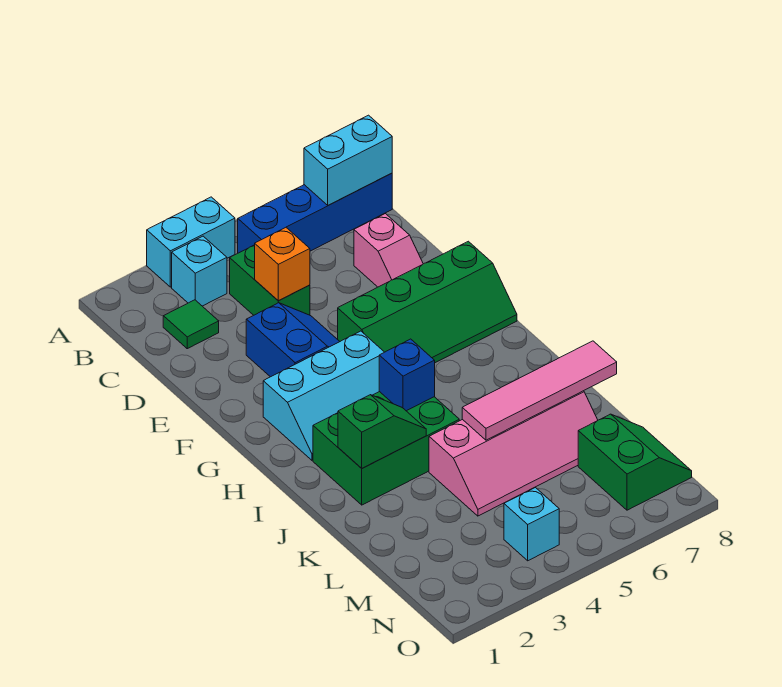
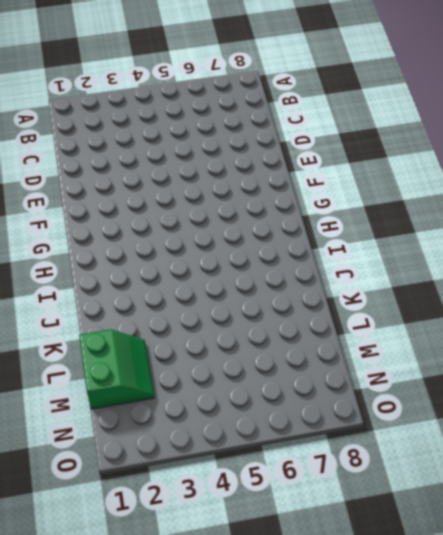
green slope L1:M2 level 1 top 1 -> green slope M7:N8 level 1 top 7
none -> cyan brick A3:A4 level 1
none -> cyan brick B3 level 1
none -> blue brick B5:B8 level 1

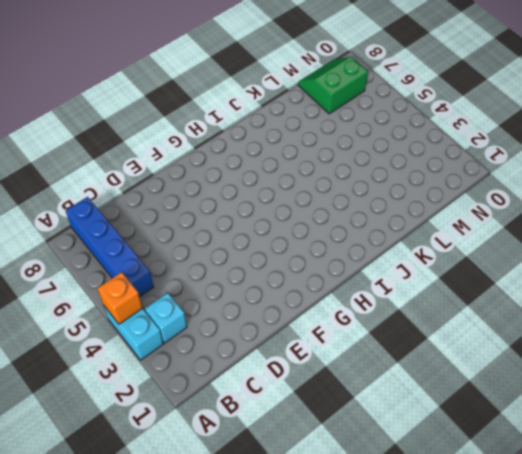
orange brick A4 level 2 -> orange brick D4 level 2
none -> green tile C2 level 1
none -> green brick C4:D4 level 1
none -> pink slope D7:E7 level 1 top D

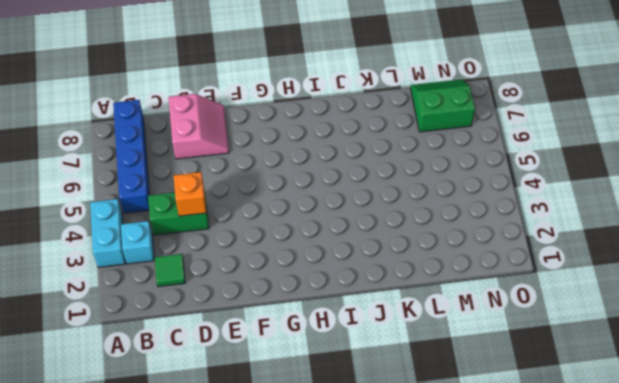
pink slope D7:E8 level 1 top D -> pink slope D7:E7 level 1 top D
none -> blue slope E3:F4 level 1 top 3
none -> green slope F5:G8 level 1 top F
none -> cyan slope G2:H4 level 1 top G

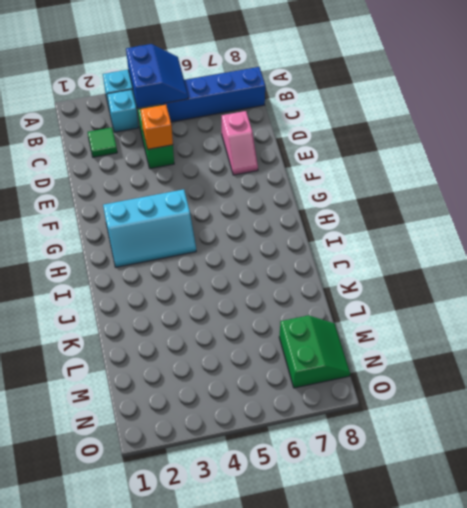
blue slope A4:B5 level 2 top 4 -> blue slope E3:F4 level 1 top 3
none -> green slope F5:G8 level 1 top F
none -> green brick I2:J4 level 1
none -> pink slope K4:L7 level 1 top K

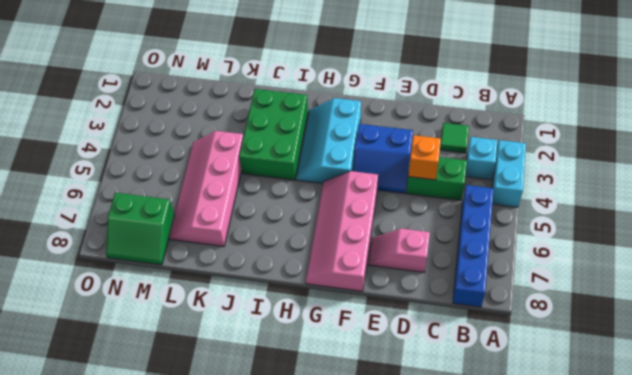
pink slope F5:G8 level 1 top F -> green slope F5:G8 level 1 top F
none -> cyan brick N4 level 1
none -> cyan brick B7:B8 level 2
none -> blue brick I4 level 2

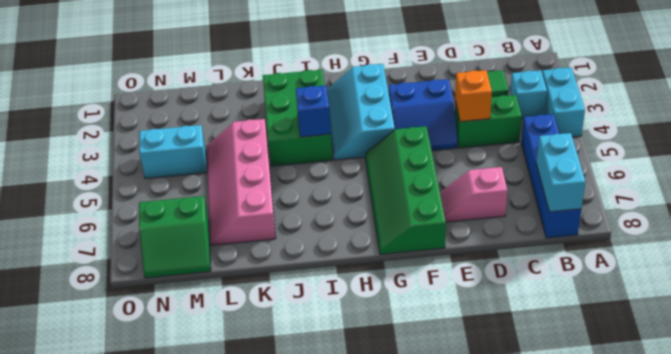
cyan brick M4:N4 level 1 -> cyan brick N4 level 1
none -> green slope J2:J3 level 2 top 2
none -> pink tile K5:K8 level 2

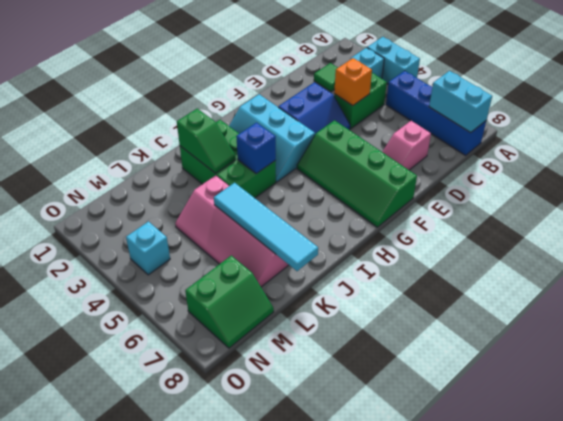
cyan tile K5:K8 level 2 -> pink tile K5:K8 level 2

